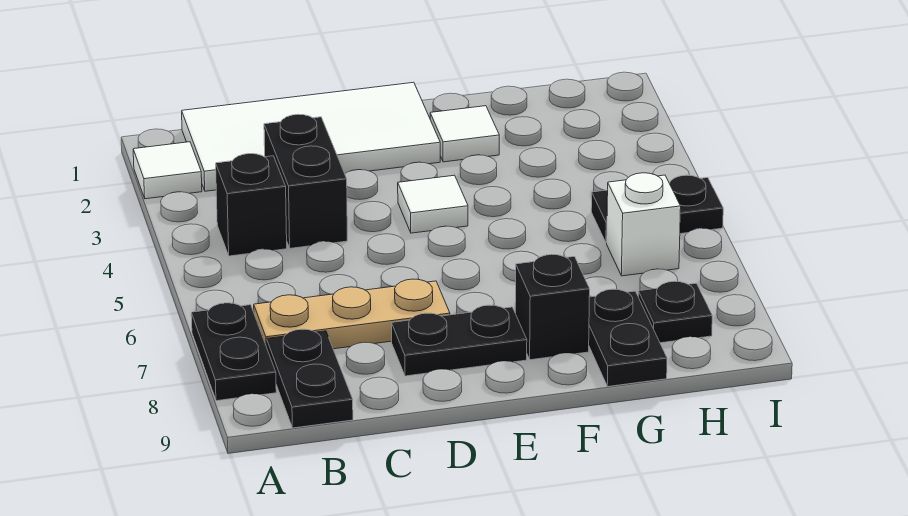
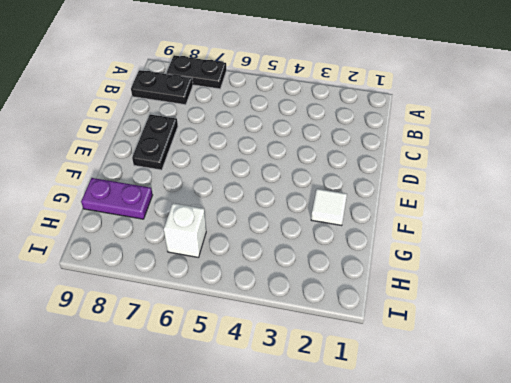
purple plate G8:G9 level 1 -> black plate G8:G9 level 1
none -> white tile A2 level 1
none -> white tile B1:E2 level 1
none -> black brick B4 level 1

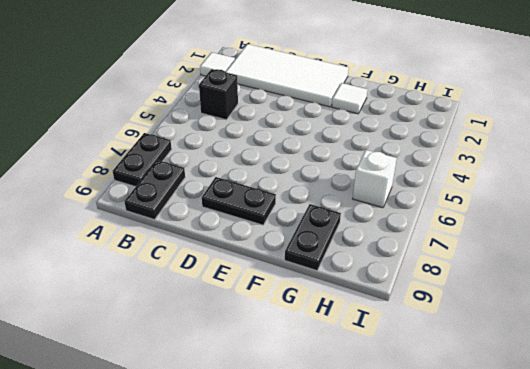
none -> tan plate B7:D7 level 1
none -> black brick C3:C4 level 1
none -> white tile E4 level 1

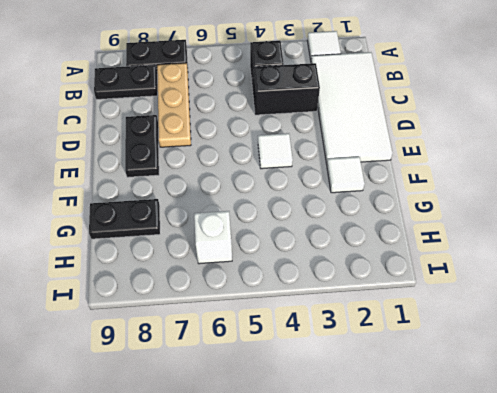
none -> black brick F8 level 1
none -> black plate H5:I5 level 1
none -> black plate H8 level 1

